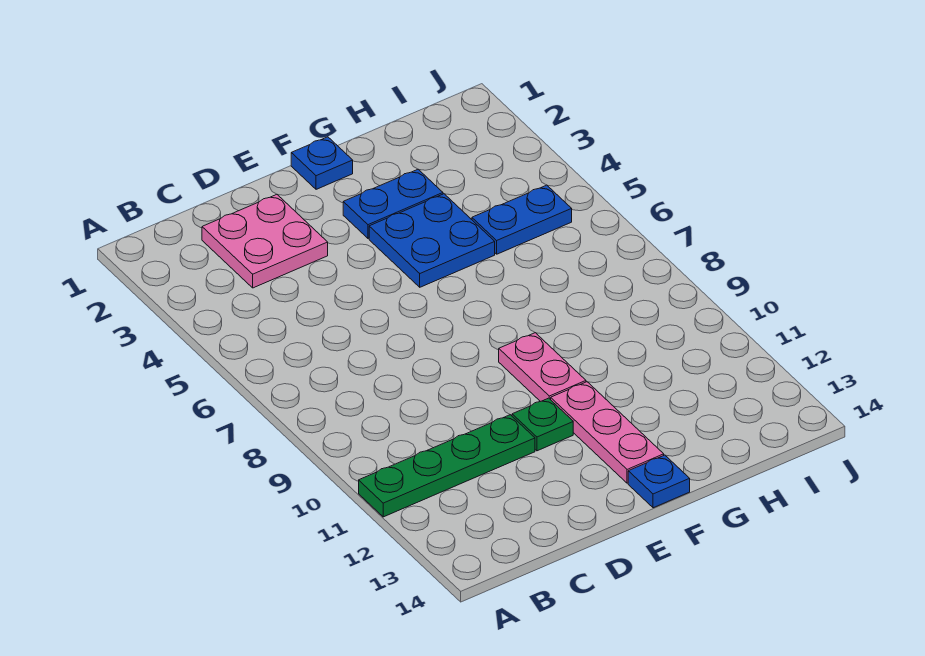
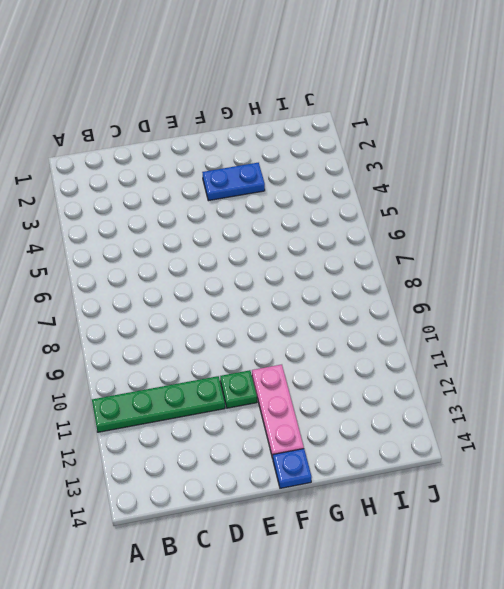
none -> pink plate C2:D3 level 1
none -> blue plate F1 level 1

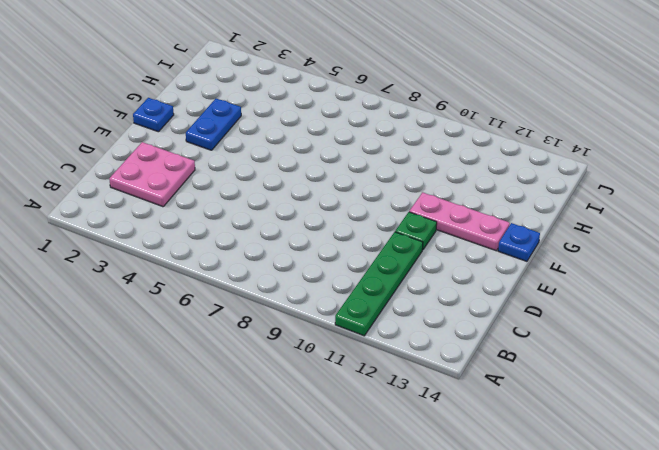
none -> blue plate F4:G5 level 1
none -> pink plate F9:F10 level 1

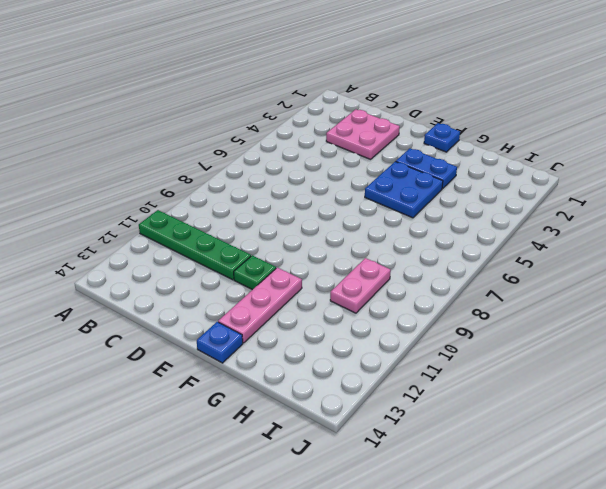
pink plate H9:H10 level 1 -> pink plate F9:F10 level 1
none -> blue plate H5:I5 level 1

